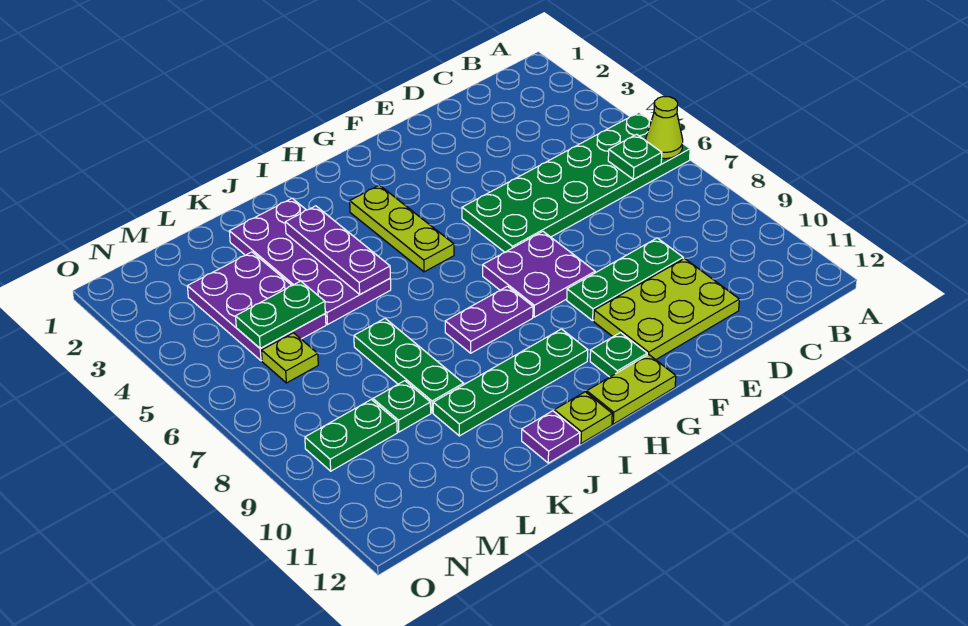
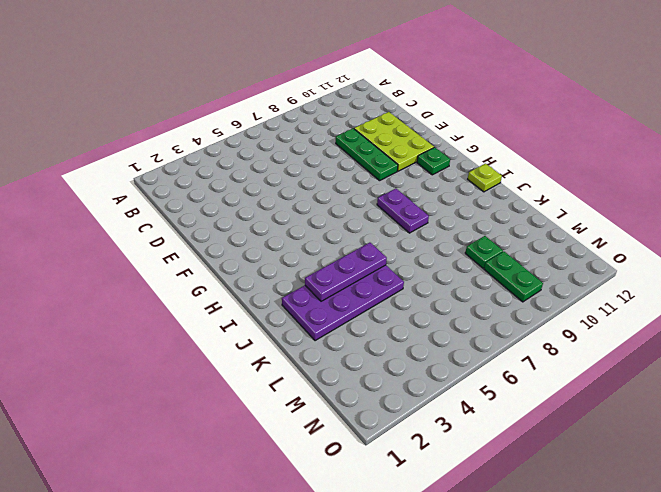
none -> green plate A5:F6 level 1
none -> purple plate F7:G8 level 1
none -> lime plate G12:H12 level 1

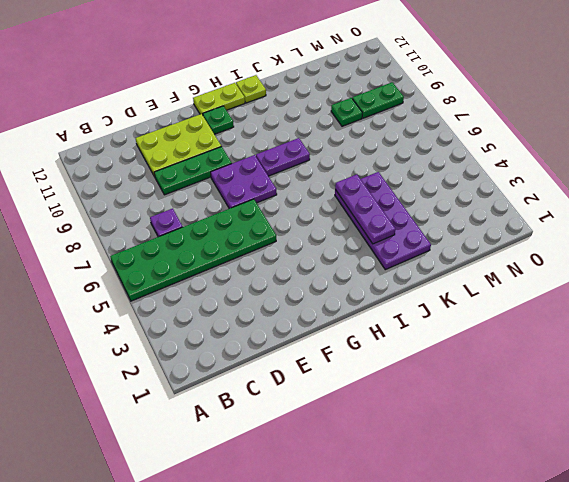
purple plate C7 level 1 -> purple plate J12 level 1
none -> lime plate H3:H5 level 1
none -> green plate H10:K10 level 1
none -> green plate K7:K9 level 1

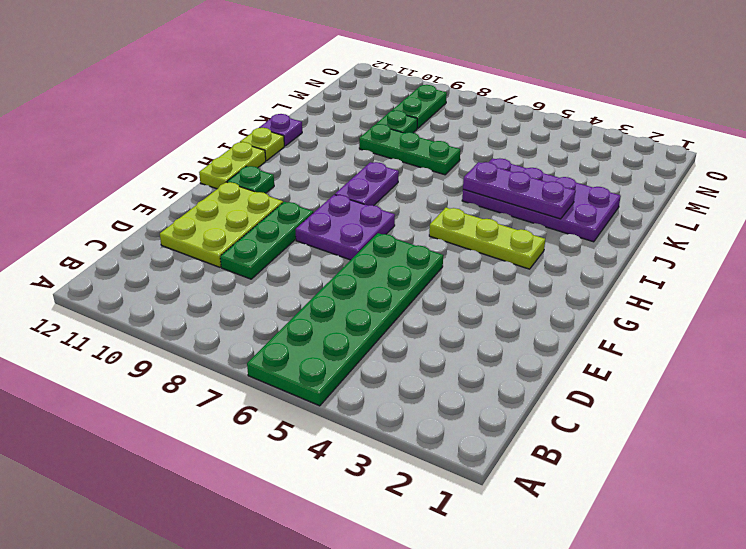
none -> green plate H10:K10 level 1
none -> purple plate L3:M5 level 1
none -> lime plate M6 level 1

